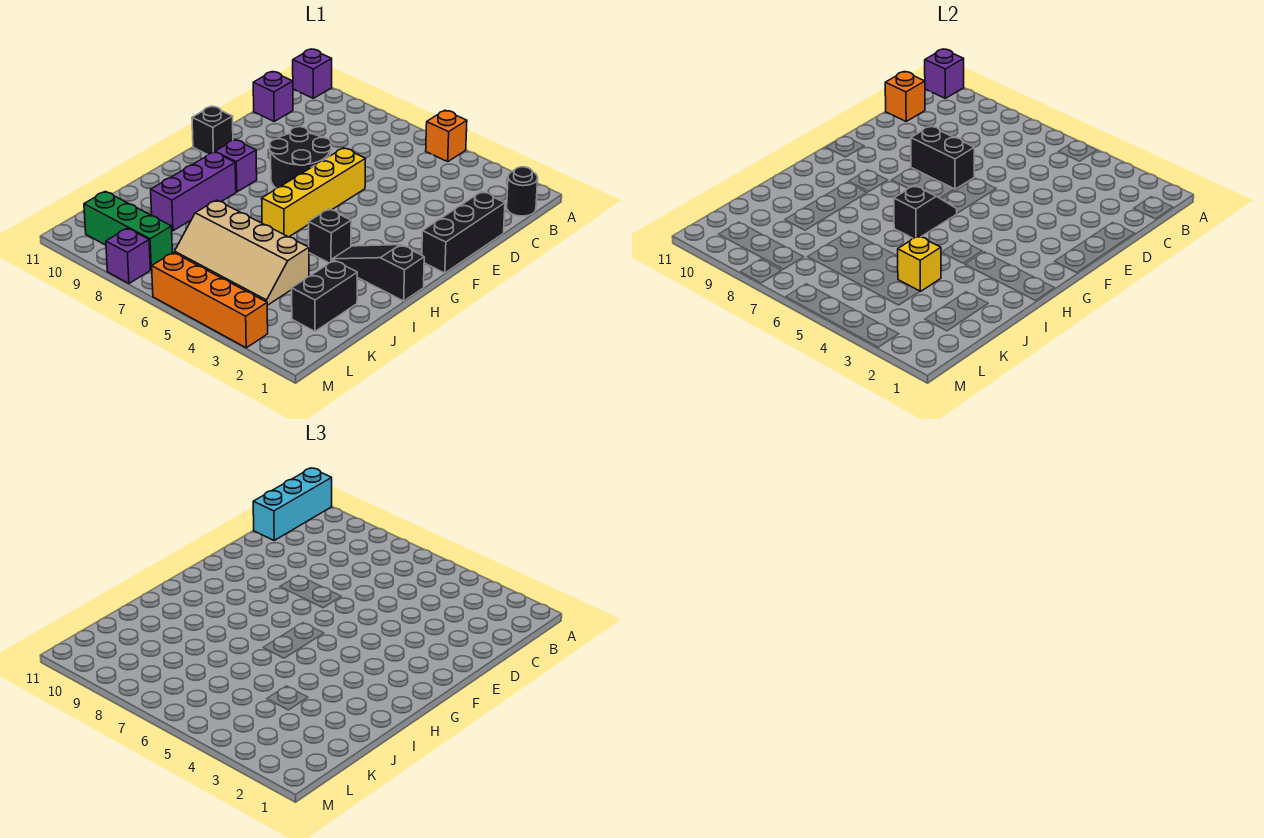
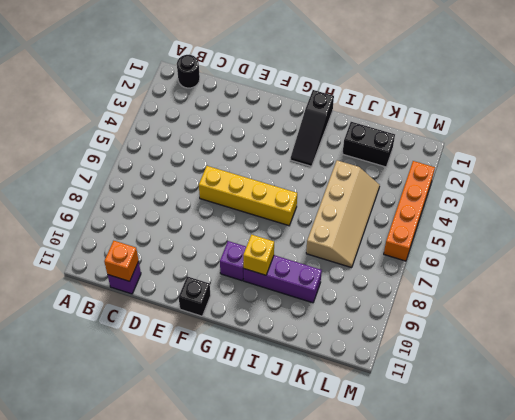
yellow brick H9 level 2 -> yellow brick J4 level 2
none -> orange brick A5 level 1
none -> purple brick A11 level 1
none -> black brick D1:F1 level 1

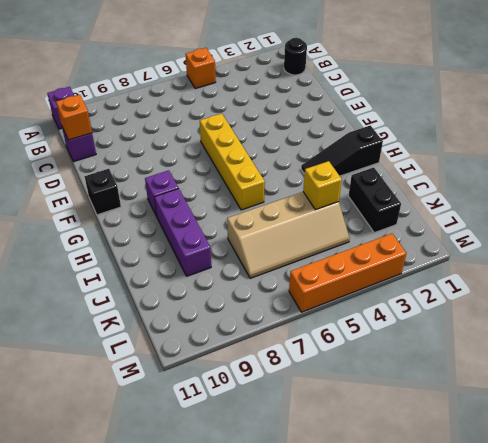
none -> black brick D1:F1 level 1
none -> black round brick E7:F8 level 1
none -> black brick H4 level 1

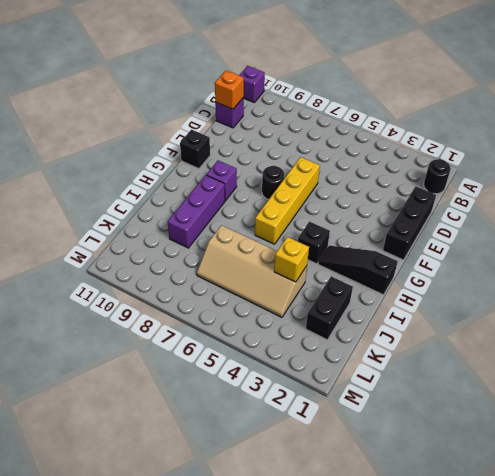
black round brick F7 level 1 -> black round brick E7:F8 level 1
none -> orange brick A5 level 1
none -> green brick L8:L10 level 1
none -> orange brick M3:M6 level 1

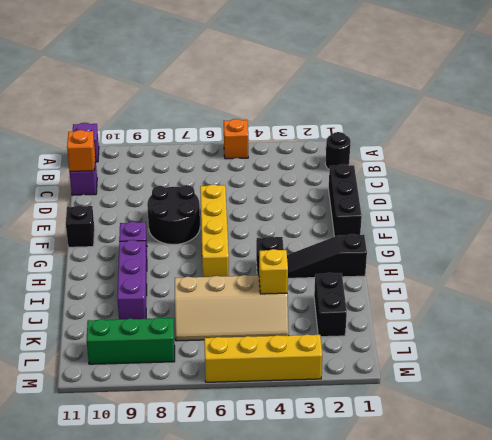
yellow brick M3:M6 level 1 -> orange brick M3:M6 level 1
none -> purple brick M8 level 1
none -> purple brick A11 level 2
none -> black brick E7:E8 level 2

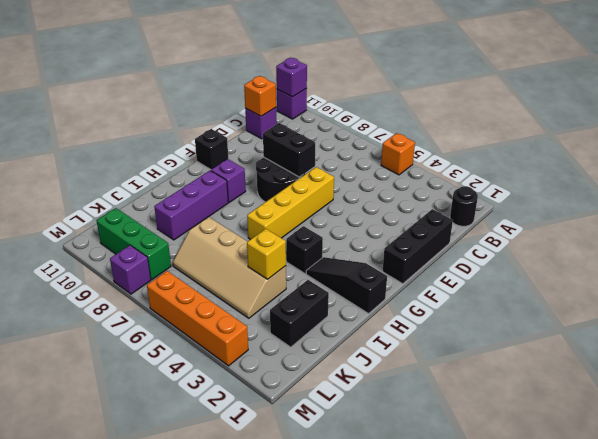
none -> black slope G6:H6 level 2 top H
none -> cyan brick A11:C11 level 3

